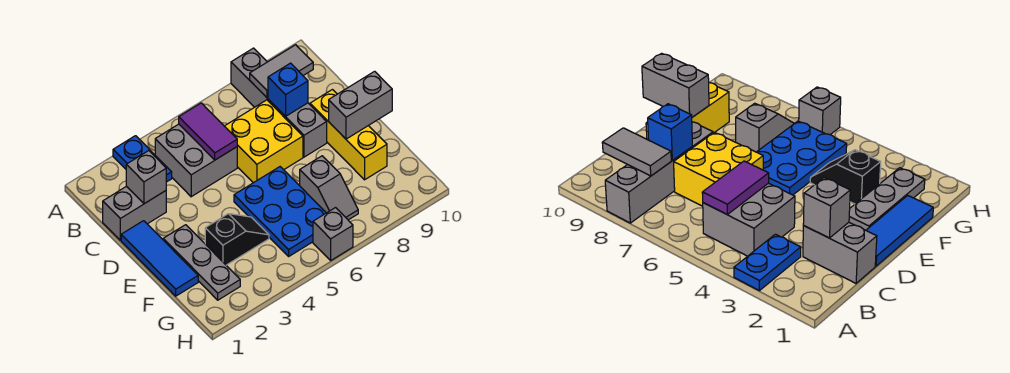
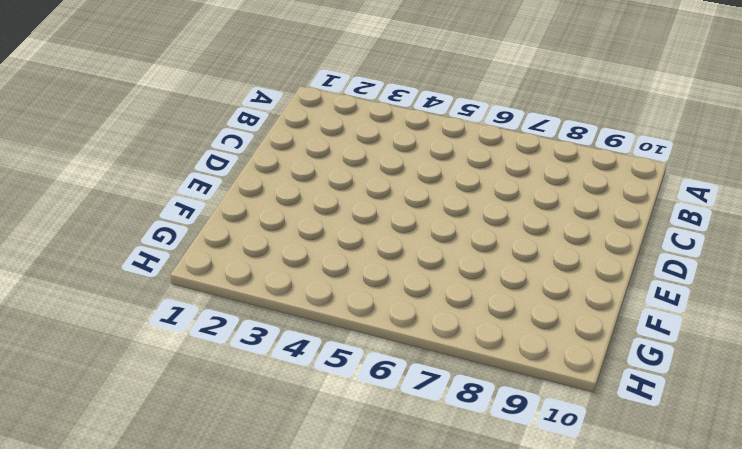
none -> blue plate A3:B3 level 1
none -> grey brick A8:D8 level 1
none -> grey brick B4:C5 level 1

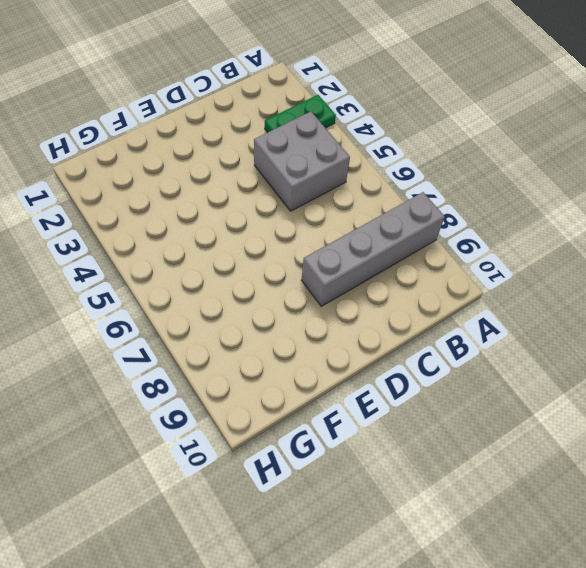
green plate A3:B3 level 1 -> blue plate A3:B3 level 1
none -> grey brick C1:C2 level 1
none -> yellow brick C6:D7 level 1
none -> blue tile D1:F1 level 1

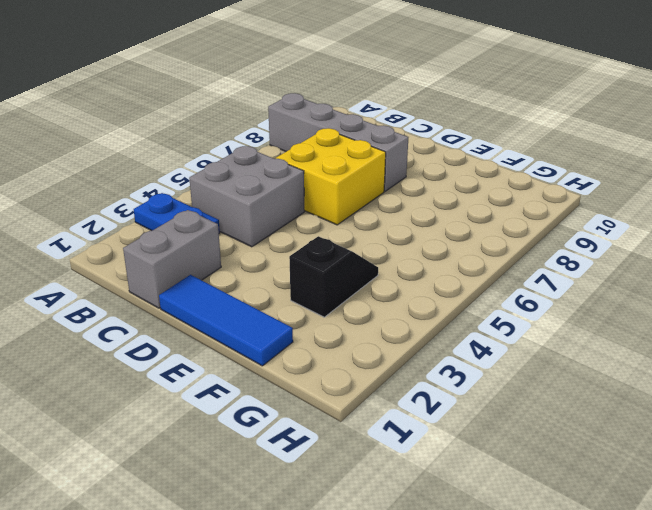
none -> yellow brick D9:F9 level 1
none -> grey plate E2:G2 level 1
none -> blue plate E5:G6 level 1

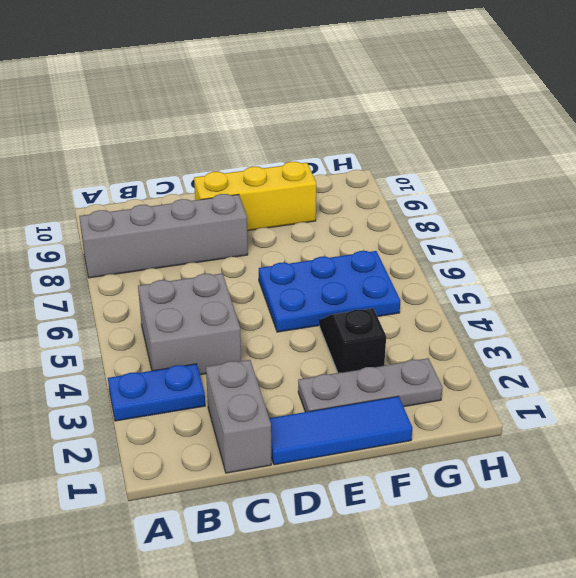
none -> yellow brick C6:D7 level 1
none -> grey slope F7:G7 level 1 top F
none -> grey brick H6 level 1

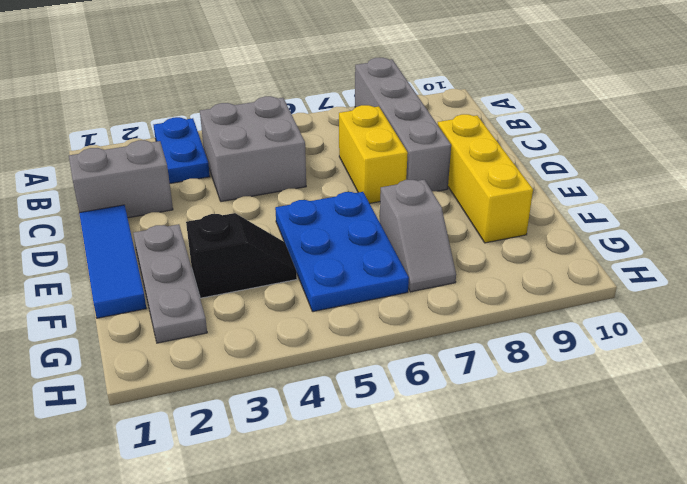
yellow brick C7:D7 level 1 -> yellow brick C6:D7 level 1
none -> grey brick H6 level 1
none -> purple tile B5:C5 level 2
none -> grey tile B8:B9 level 2

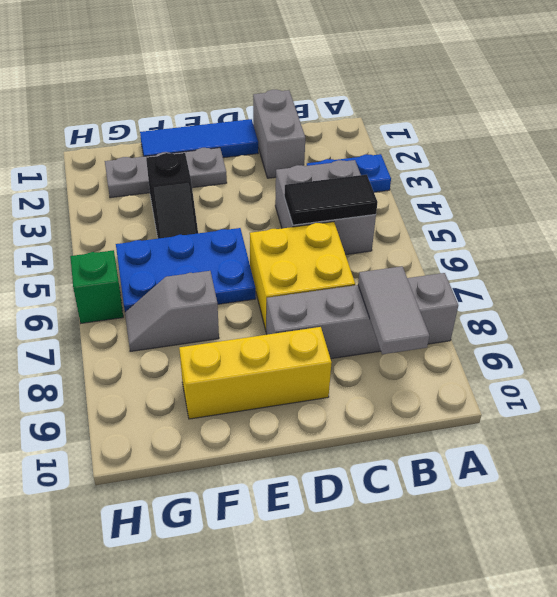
black tile B5:C5 level 2 -> purple tile B5:C5 level 2
green brick H6 level 1 -> grey brick H6 level 1
none -> grey brick C2 level 2
none -> blue brick C8 level 2
none -> grey brick E9:E10 level 2

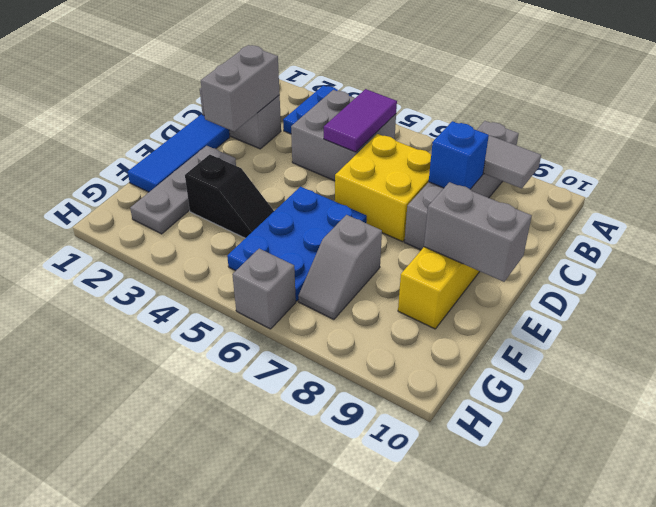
grey brick C2:D2 level 2 -> grey brick C2 level 2

